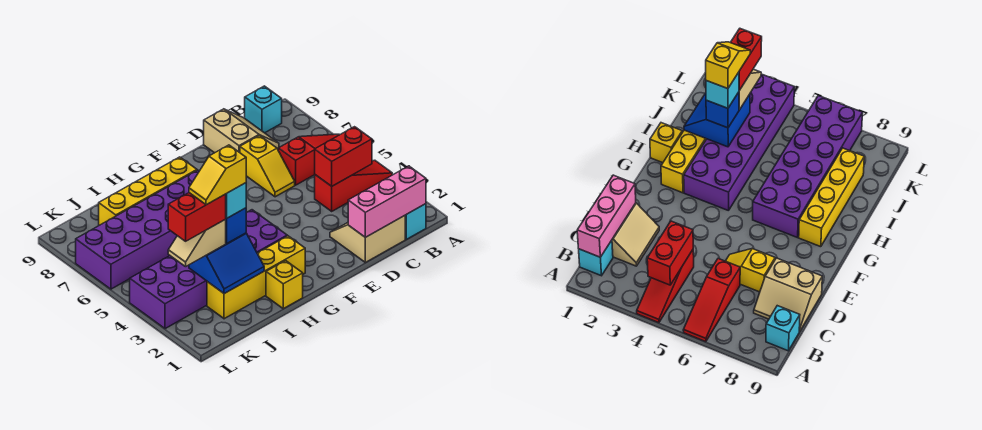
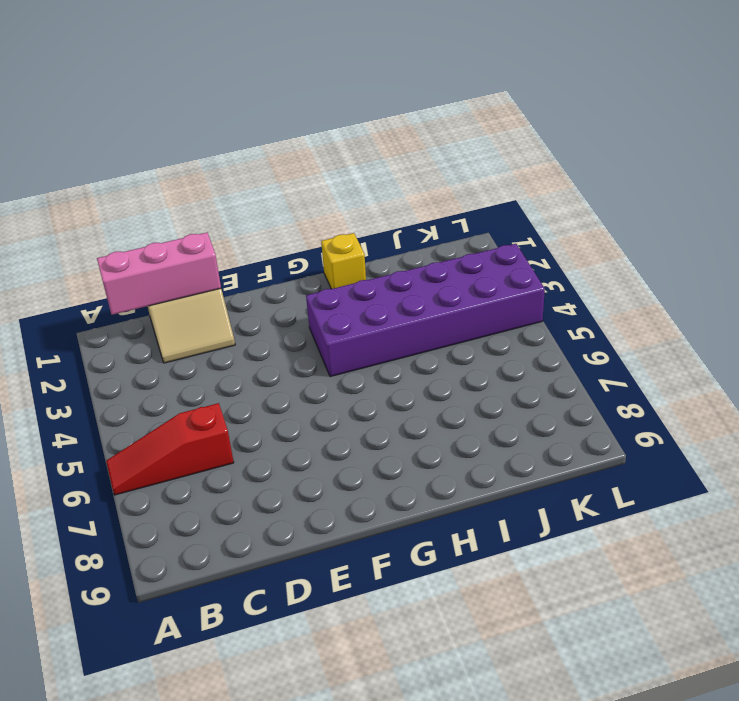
none -> red slope A4:C4 level 1 top C
none -> cyan brick B1 level 1
none -> cyan brick B9 level 1

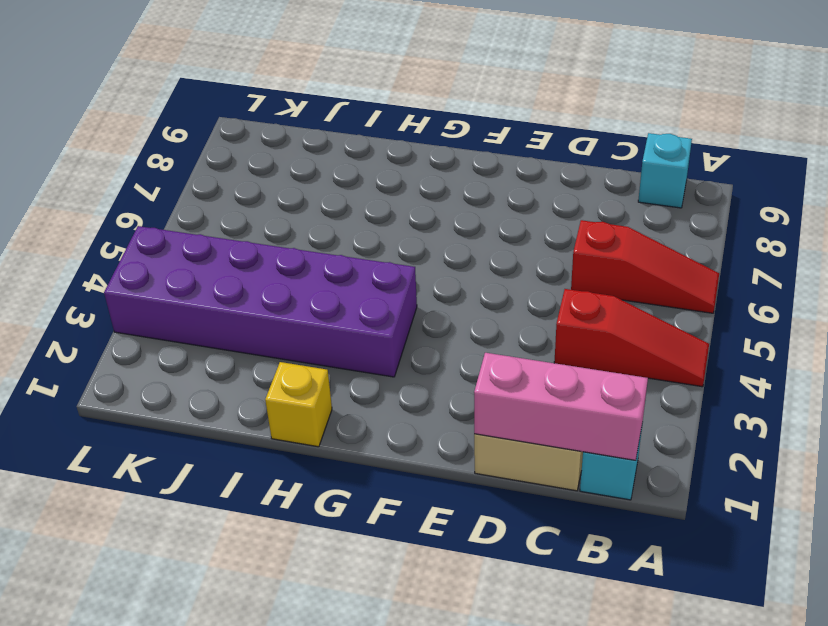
none -> tan slope C8:D9 level 1 top D
none -> yellow slope D6:D7 level 1 top 7
none -> yellow brick G2:J2 level 1

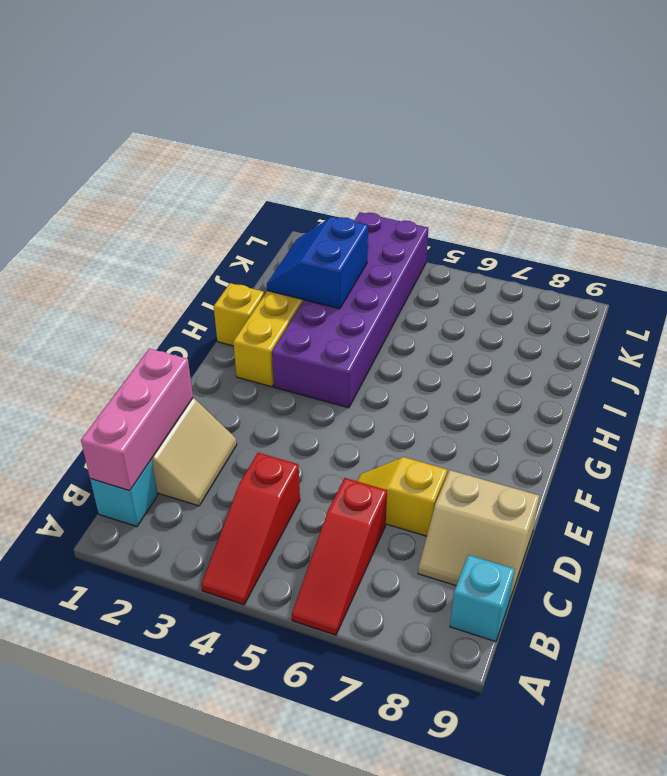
none -> purple brick G6:L7 level 1
none -> yellow brick G8:J8 level 1
none -> red brick B4:C4 level 2

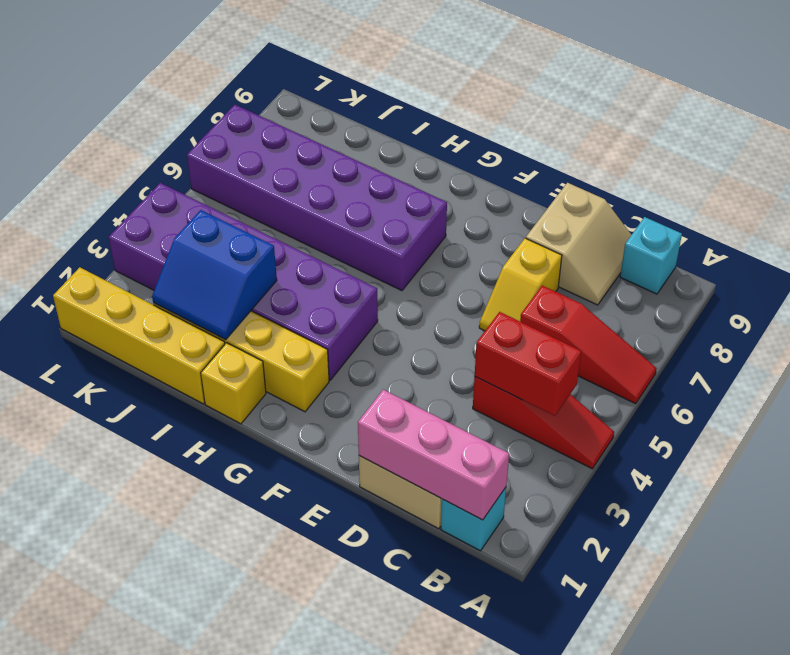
yellow brick I1:L1 level 1 -> yellow brick G8:J8 level 1
none -> blue brick I3 level 3
none -> tan slope J3:K3 level 3 top J
none -> cyan brick I3 level 4

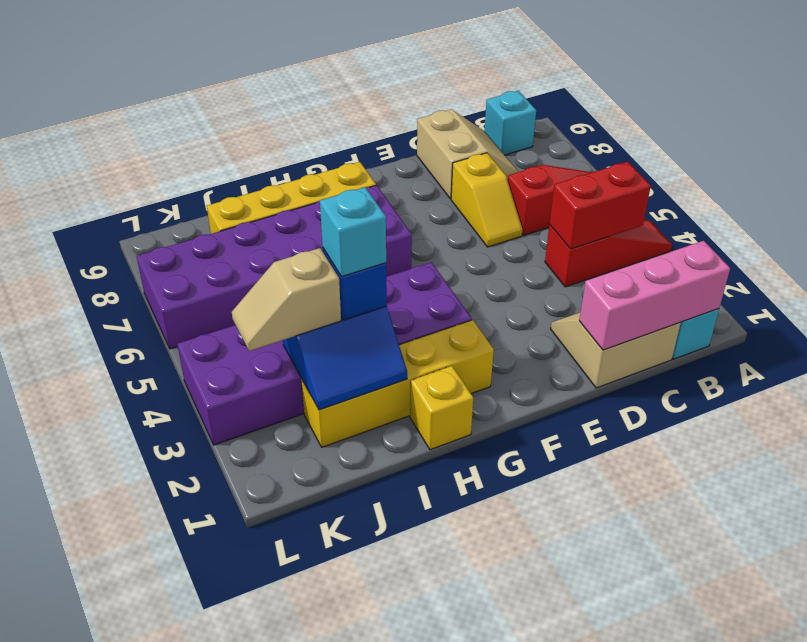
none -> red brick J3:K3 level 4
none -> yellow slope I3:J3 level 5 top I

